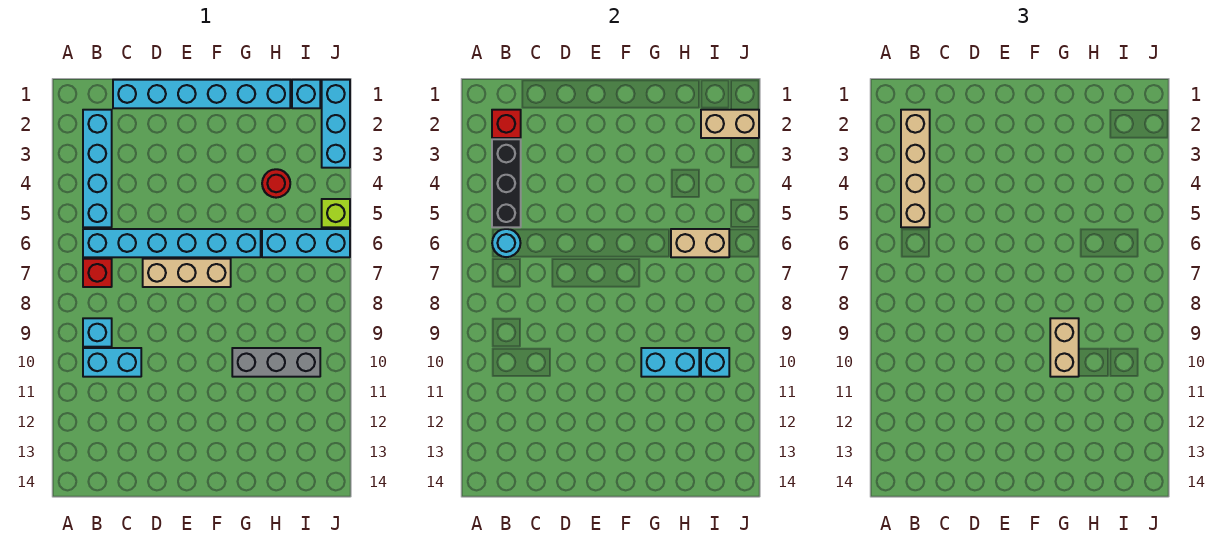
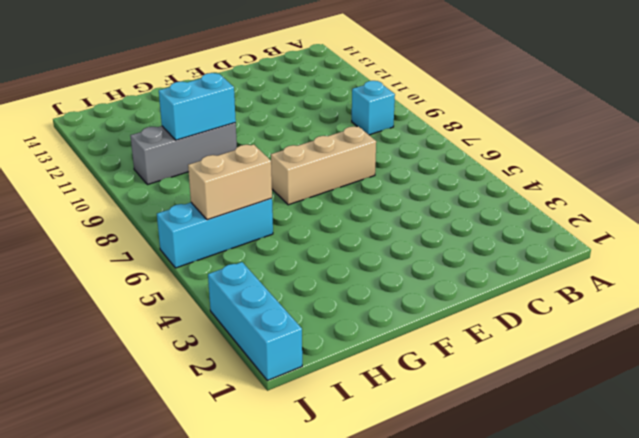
none -> cyan brick B2:B5 level 1
none -> cyan brick B6:G6 level 1
none -> red brick B7 level 1

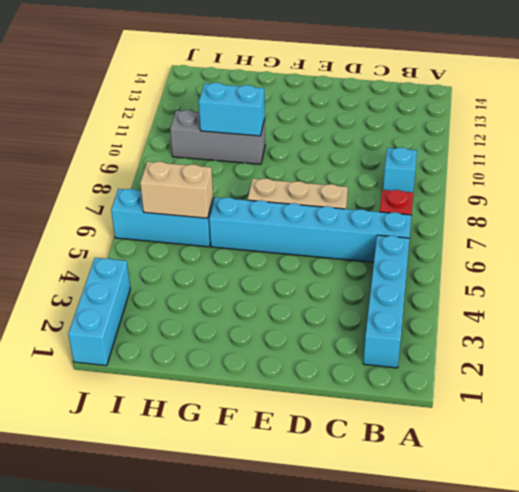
none -> cyan brick B10:C10 level 1
none -> cyan brick C1:H1 level 1
none -> red round brick H4 level 1

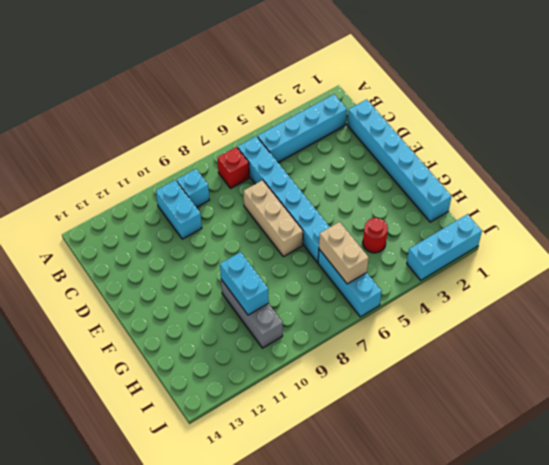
none -> cyan brick I1 level 1
none -> lime brick J5 level 1
none -> red brick B2 level 2

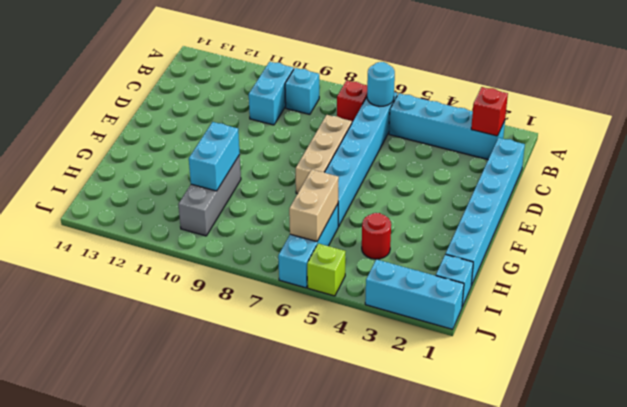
none -> black brick B3:B5 level 2
none -> tan brick I2:J2 level 2
none -> cyan brick I10 level 2

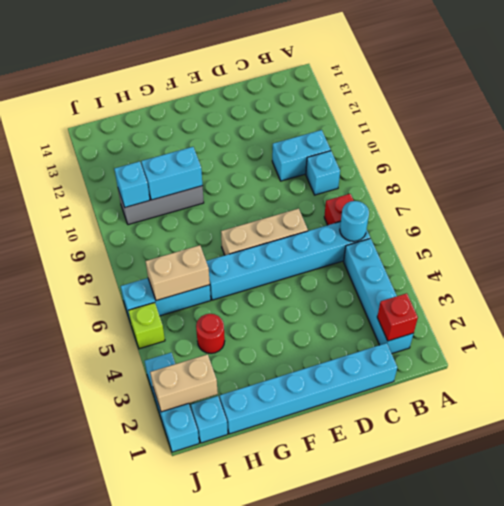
none -> black brick B3:B5 level 2
none -> tan brick B2:B5 level 3
none -> tan brick G9:G10 level 3

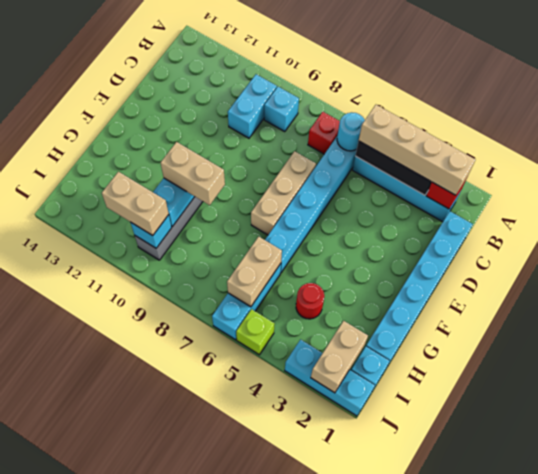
tan brick I10:I11 level 3 -> none

